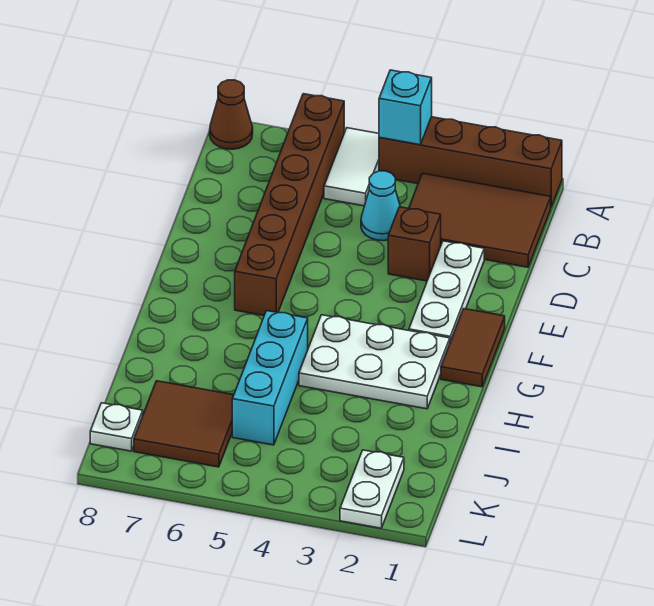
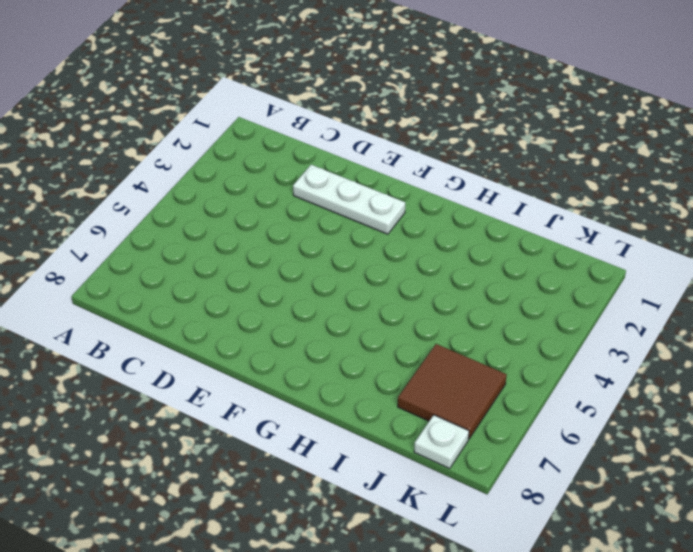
none -> brown brick A1:A4 level 1
none -> white tile A5:B5 level 1
none -> brown brick A6:F6 level 1

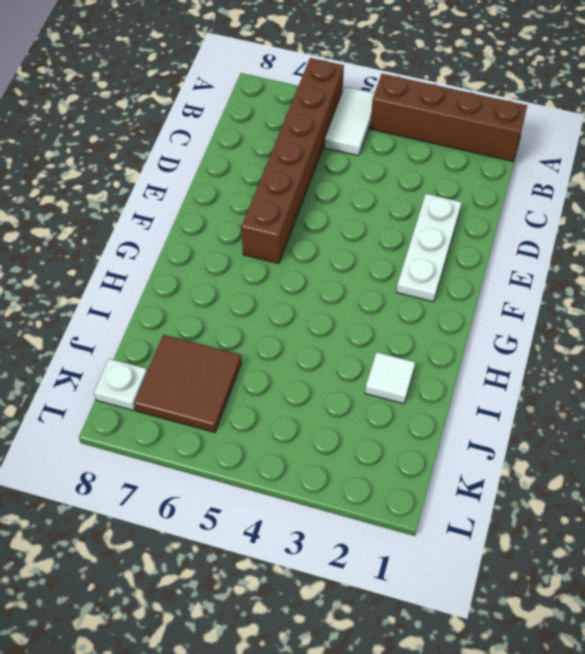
white tile I2 level 1 -> none
none -> brown cone A8 level 1
none -> brown tile B1:C3 level 1
none -> cyan cone C4 level 1

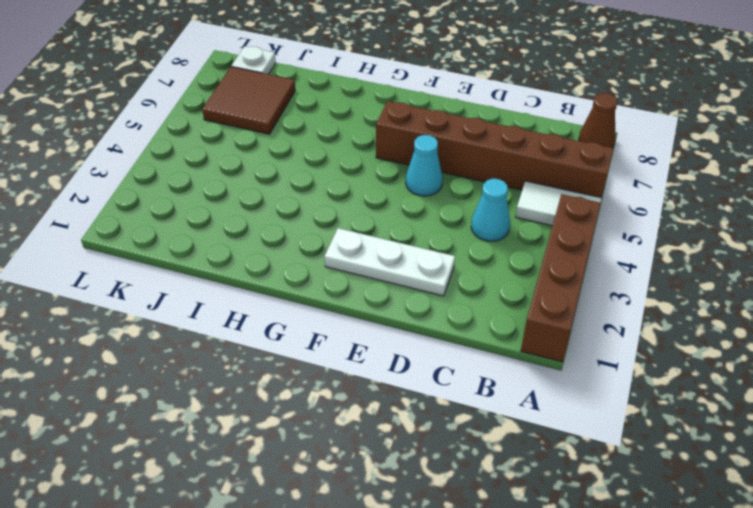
cyan cone E5 level 1 -> none
none -> brown tile B1:C3 level 1
none -> brown brick D3 level 1
none -> brown tile F1:G1 level 1

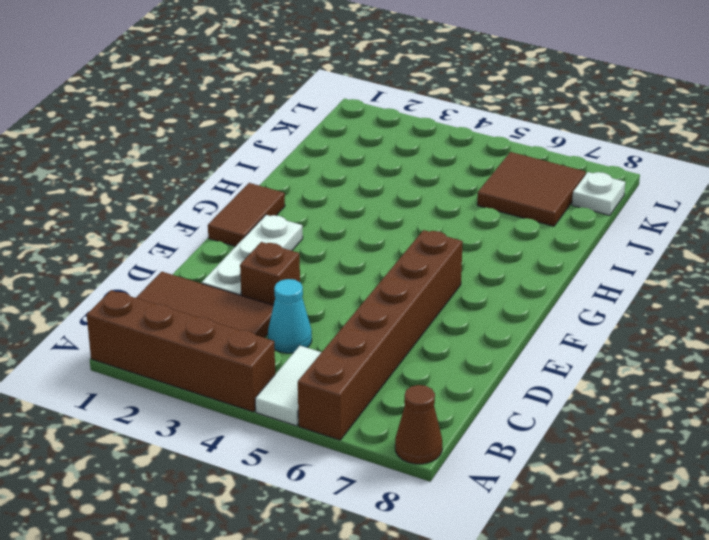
none -> white plate G2:H4 level 1
none -> cyan brick H5:J5 level 1
none -> white plate K2:L2 level 1

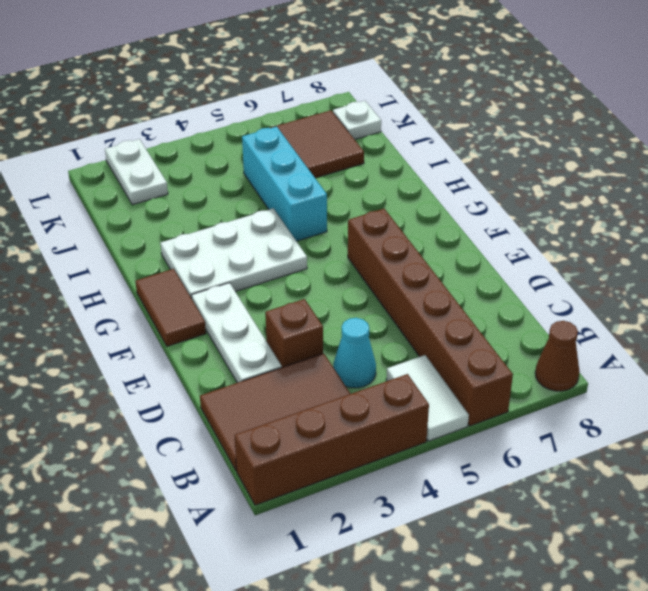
none -> cyan brick A4 level 2

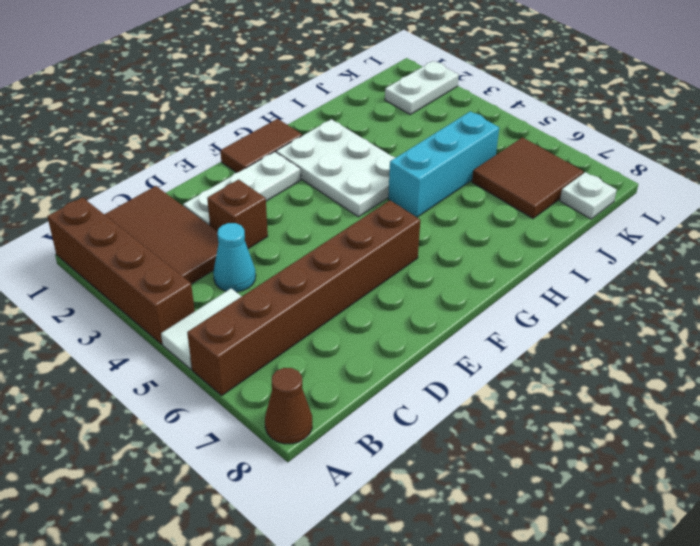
none -> cyan brick A4 level 2

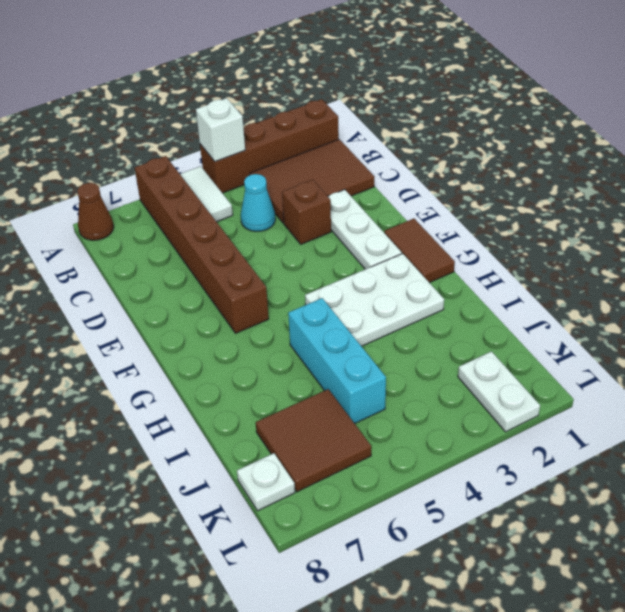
white brick A4 level 2 -> cyan brick A4 level 2

